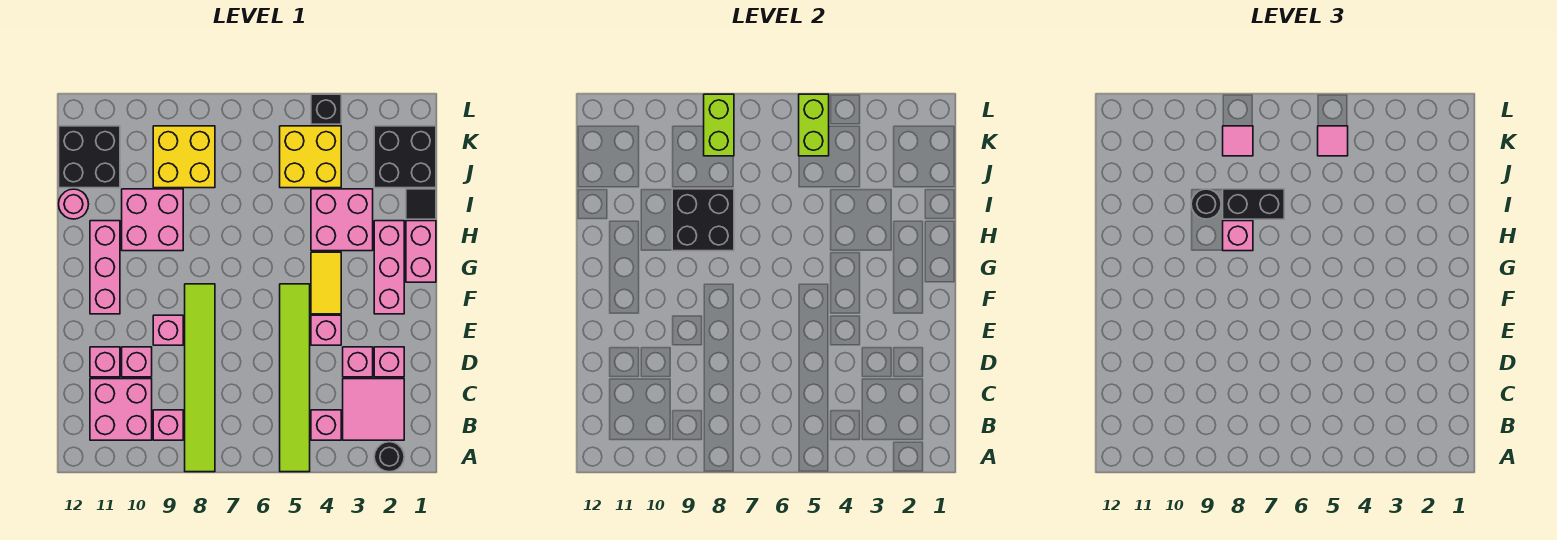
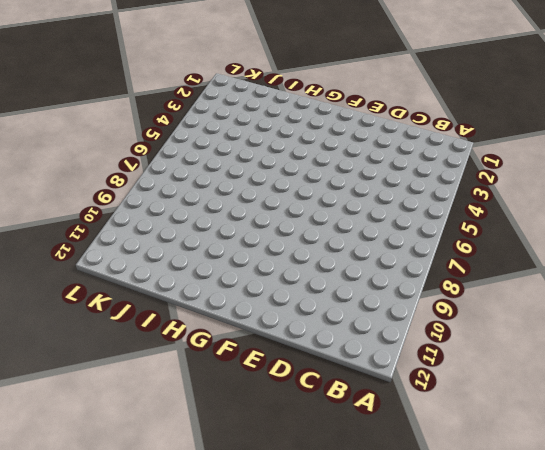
none -> black round brick A2 level 1
none -> lime tile A5:F5 level 1
none -> lime tile A8:F8 level 1
none -> pink tile B2:C3 level 1

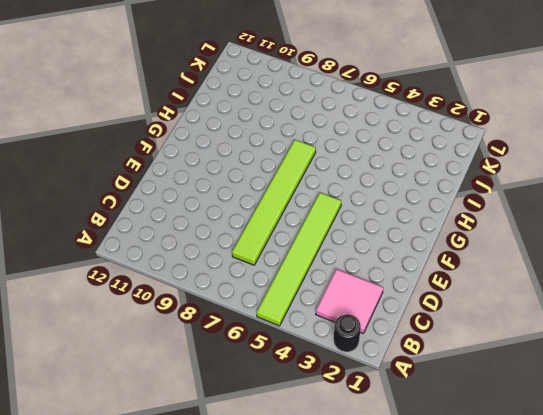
lime tile C7:H7 level 1 -> lime tile A8:F8 level 1
none -> pink brick B4 level 1
none -> pink brick B9 level 1
none -> pink brick B10:C11 level 1
none -> pink brick D2 level 1

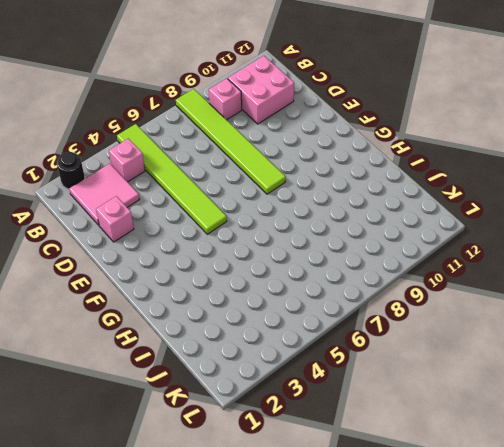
none -> pink brick D3 level 1
none -> pink brick D10 level 1
none -> pink brick D11 level 1
none -> pink brick E4 level 1

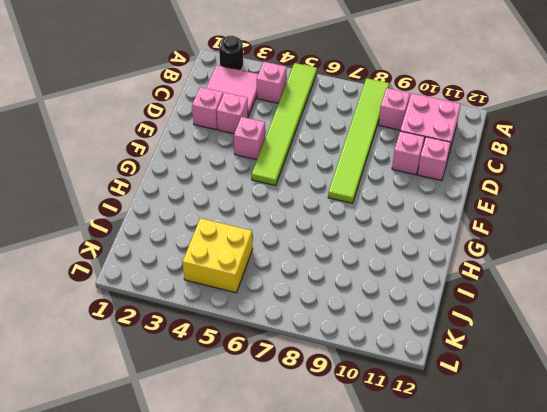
none -> pink brick E9 level 1
none -> pink brick F2:H2 level 1
none -> yellow tile F4:G4 level 1
none -> pink brick F11:H11 level 1

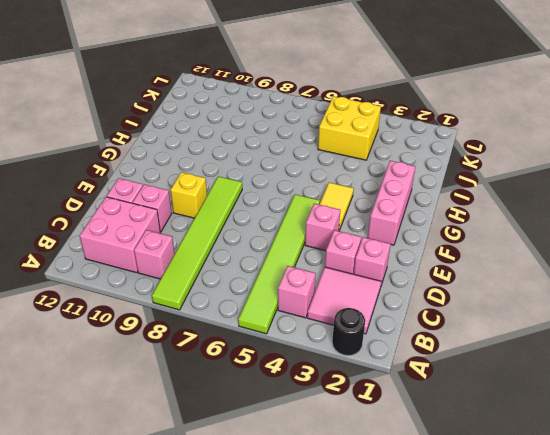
yellow brick E9 level 1 -> pink brick E9 level 1
none -> pink brick F11:H11 level 1
none -> pink brick G1:H1 level 1
none -> pink brick H3:I4 level 1
none -> pink brick H9:I10 level 1

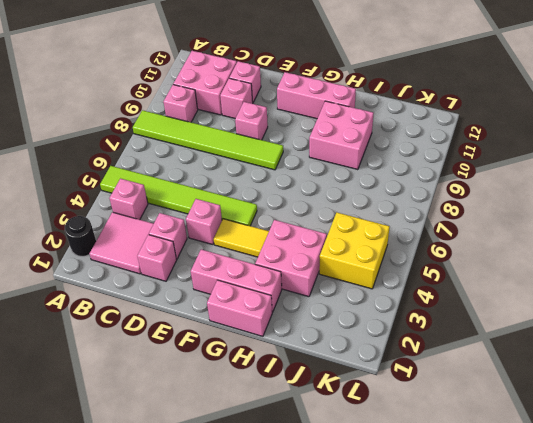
none -> black tile I1 level 1
none -> pink round brick I12 level 1
none -> black brick J1:K2 level 1
none -> yellow brick J8:K9 level 1

